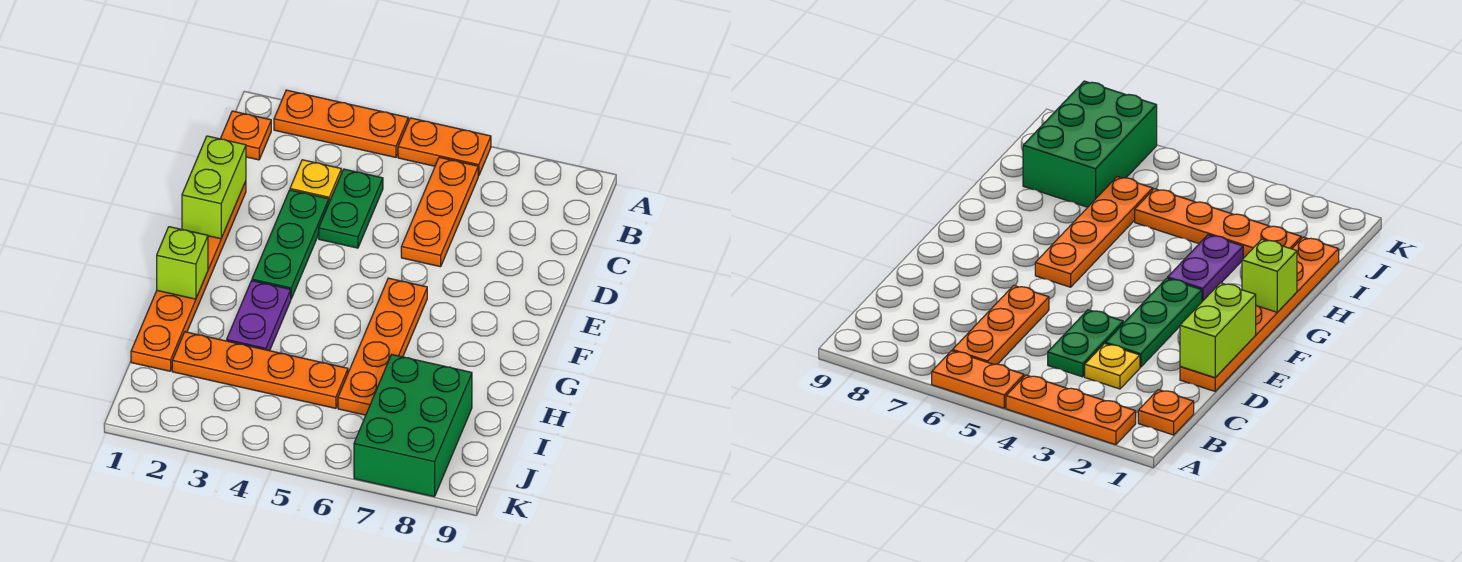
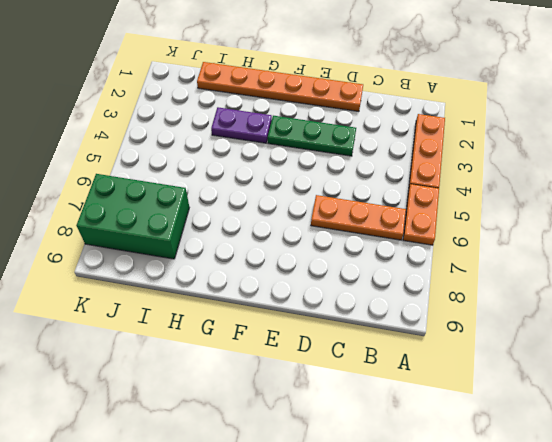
none -> orange plate B1 level 1
none -> yellow plate C3 level 1
none -> green plate C4:D4 level 1

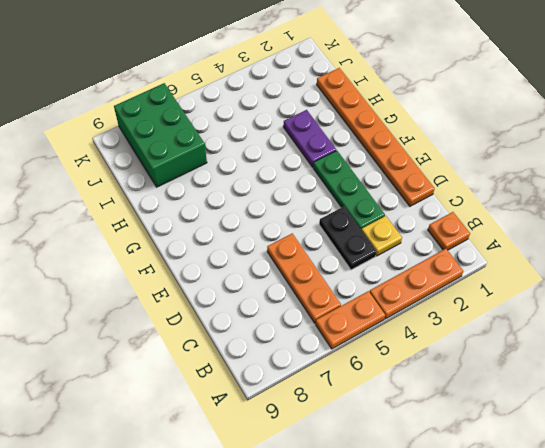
black plate C4:D4 level 1 -> green plate C4:D4 level 1
none -> orange plate F6:I6 level 1
none -> orange plate I2:I5 level 1
none -> lime brick D1:E1 level 2

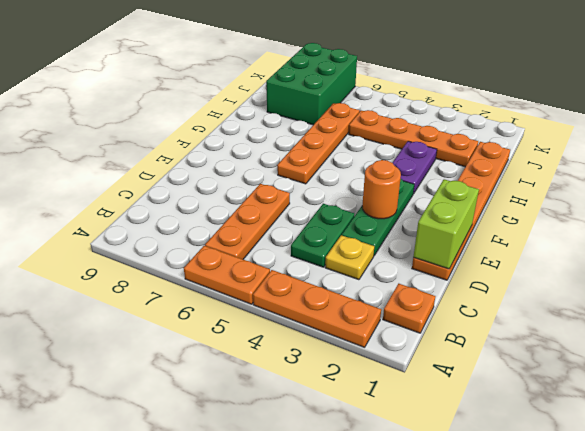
orange round brick E3 level 2 -> none
none -> lime brick G1 level 2

